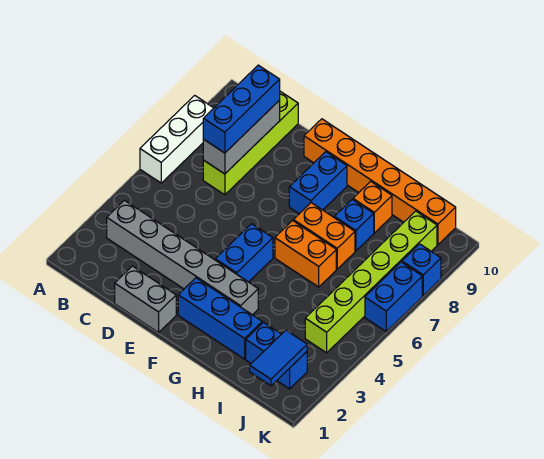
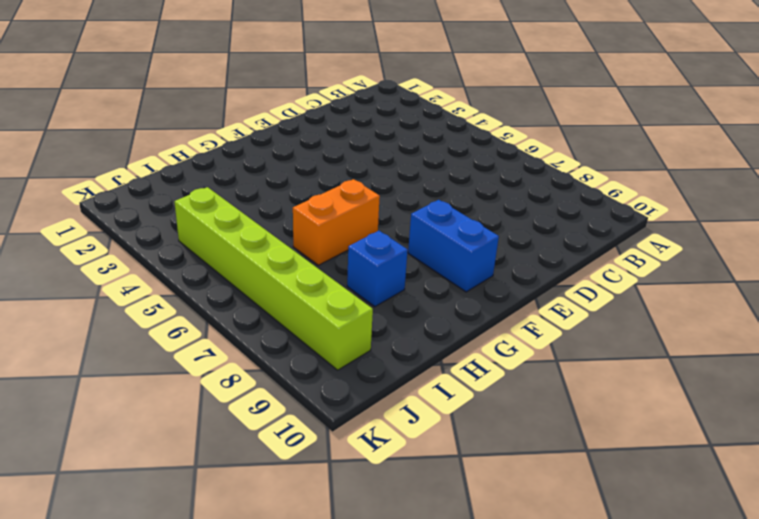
none -> white brick A6:A8 level 1
none -> grey brick B3:G3 level 1
none -> lime brick C7:C10 level 1

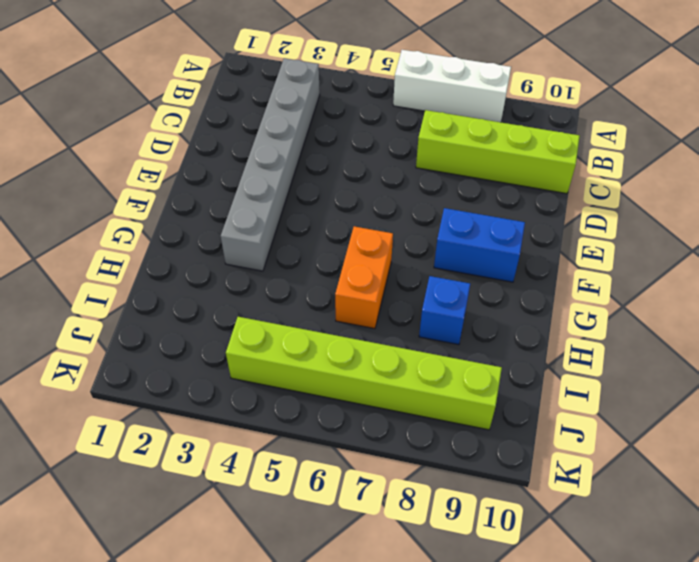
none -> grey brick D1:E1 level 1
none -> orange brick E10:J10 level 1
none -> blue brick F2:H2 level 1

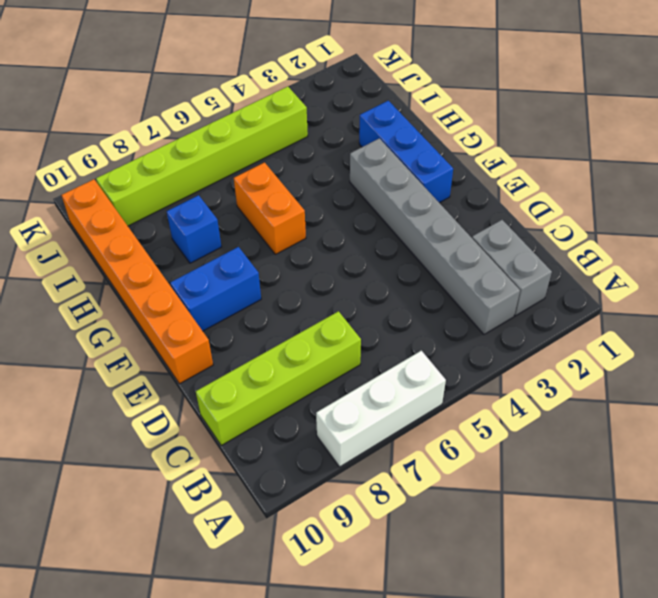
grey brick B2:C2 level 1 -> grey brick D1:E1 level 1
none -> blue brick F4:F5 level 1
none -> orange brick G7:H7 level 1
none -> orange brick H9 level 1

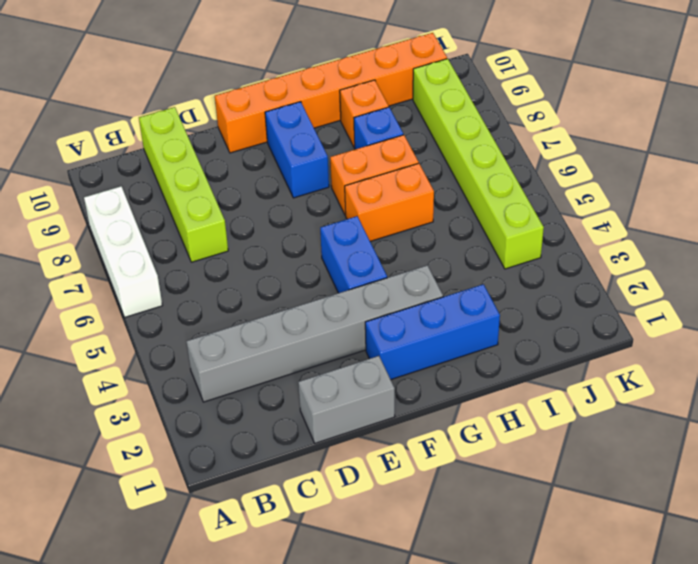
none -> blue brick I2:J2 level 1
none -> blue brick K6:K7 level 1
none -> blue brick K8 level 1

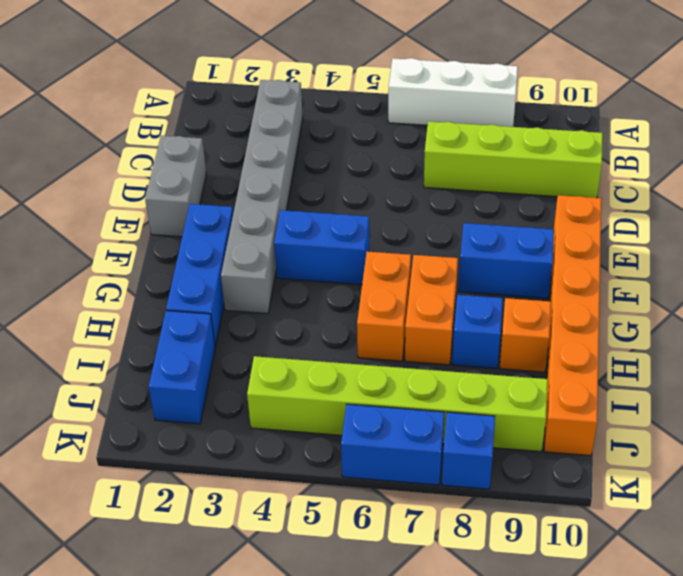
none -> grey brick C7:C9 level 2
none -> blue tile J1:J2 level 2
none -> blue brick C7:C9 level 3

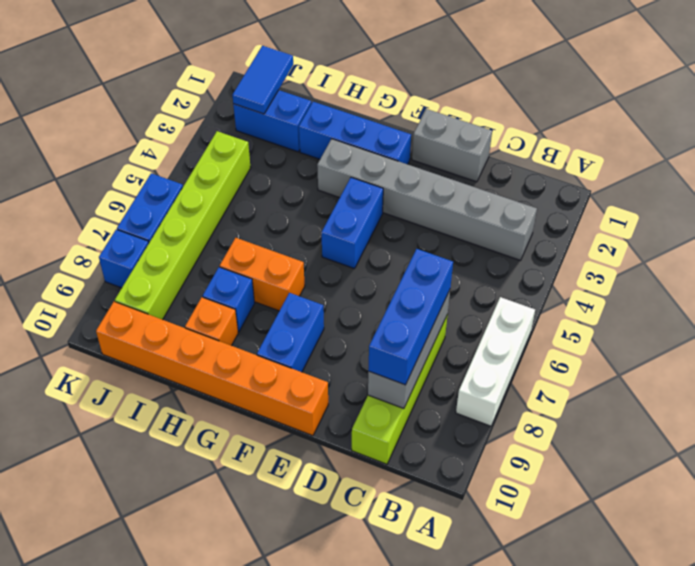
none -> orange brick G6:H6 level 1

